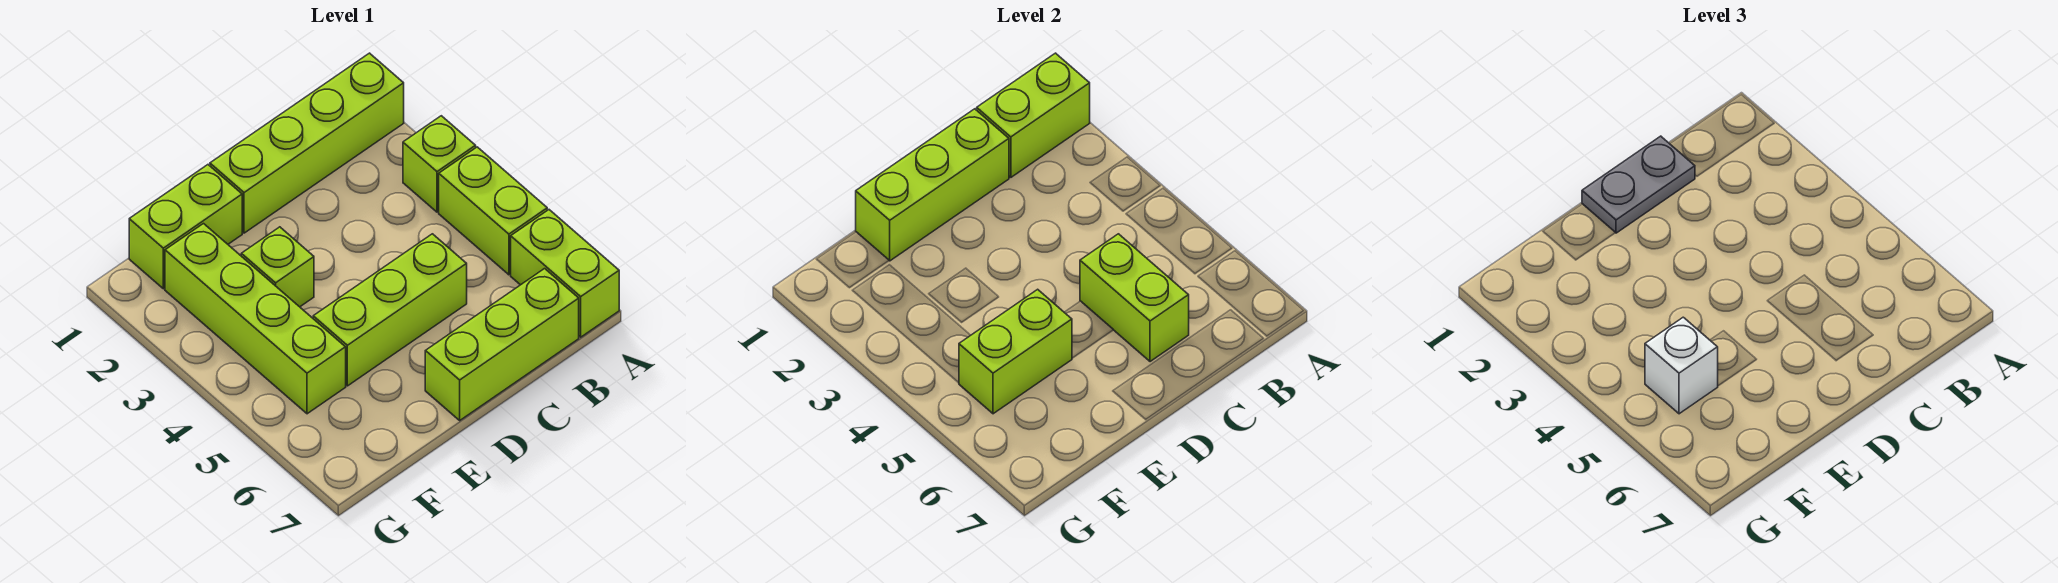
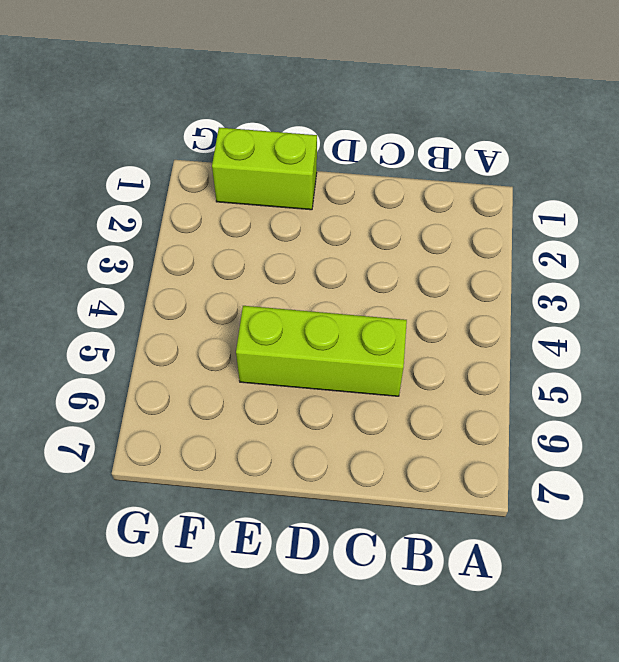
none -> lime brick A1:D1 level 1
none -> lime brick A3 level 1
none -> lime brick A4:A5 level 1

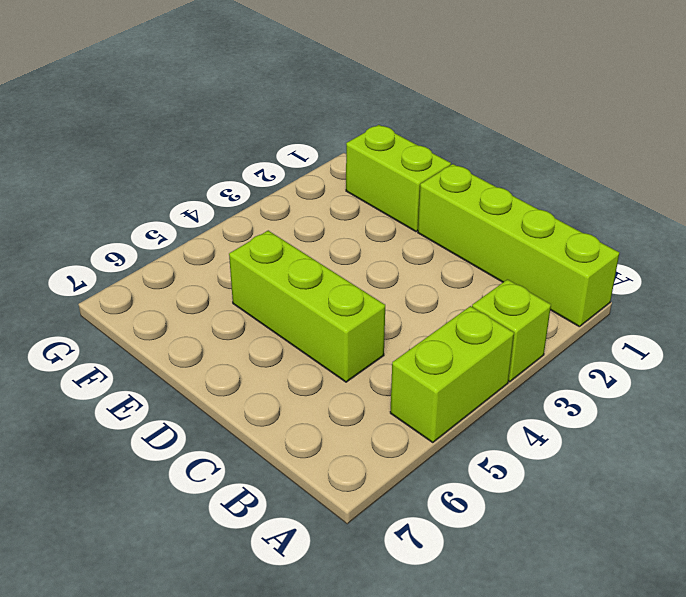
none -> lime brick A6:A7 level 1
none -> lime brick B7:D7 level 1
none -> lime brick E3 level 1

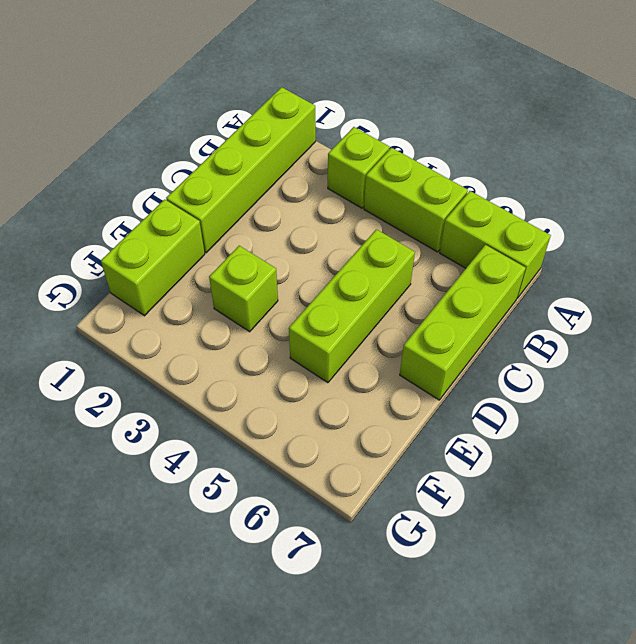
none -> lime brick F2:F5 level 1
none -> lime brick A1:B1 level 2
none -> lime brick C1:E1 level 2

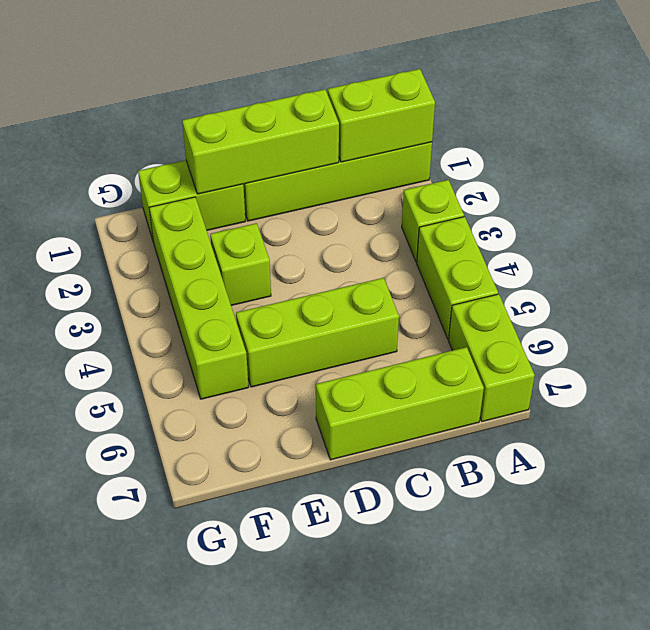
none -> lime brick C5:C6 level 2
none -> lime brick E5:F5 level 2
none -> grey plate C1:D1 level 3

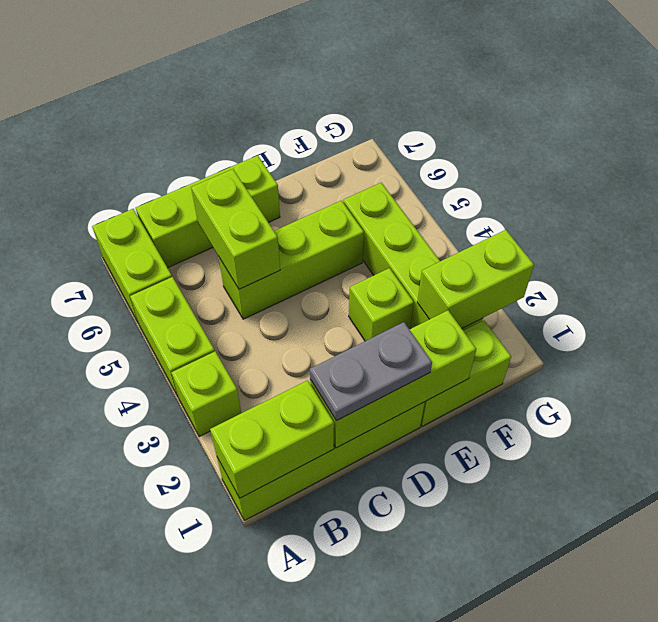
lime brick F2:G2 level 2 -> lime brick E5:F5 level 2
none -> white brick F5 level 3

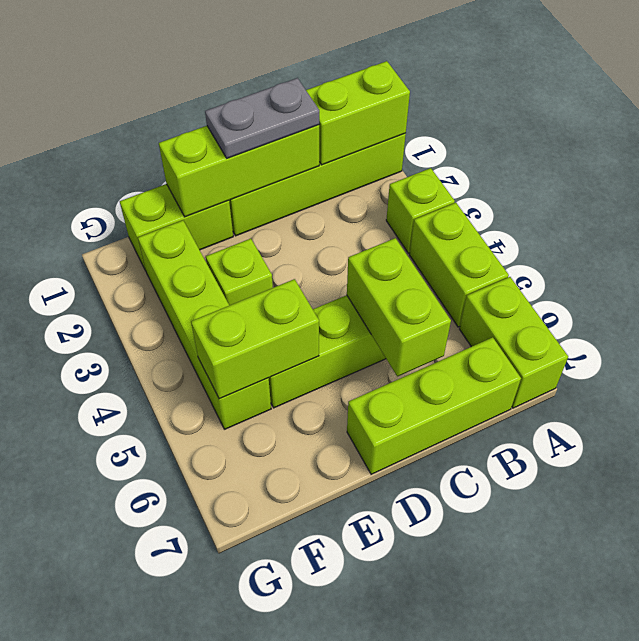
none -> white brick F5 level 3

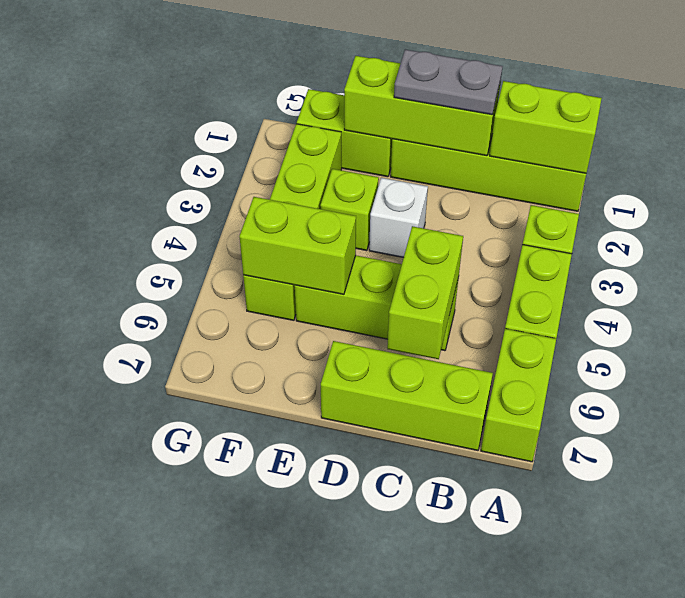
white brick D3 level 1 -> white brick F5 level 3

